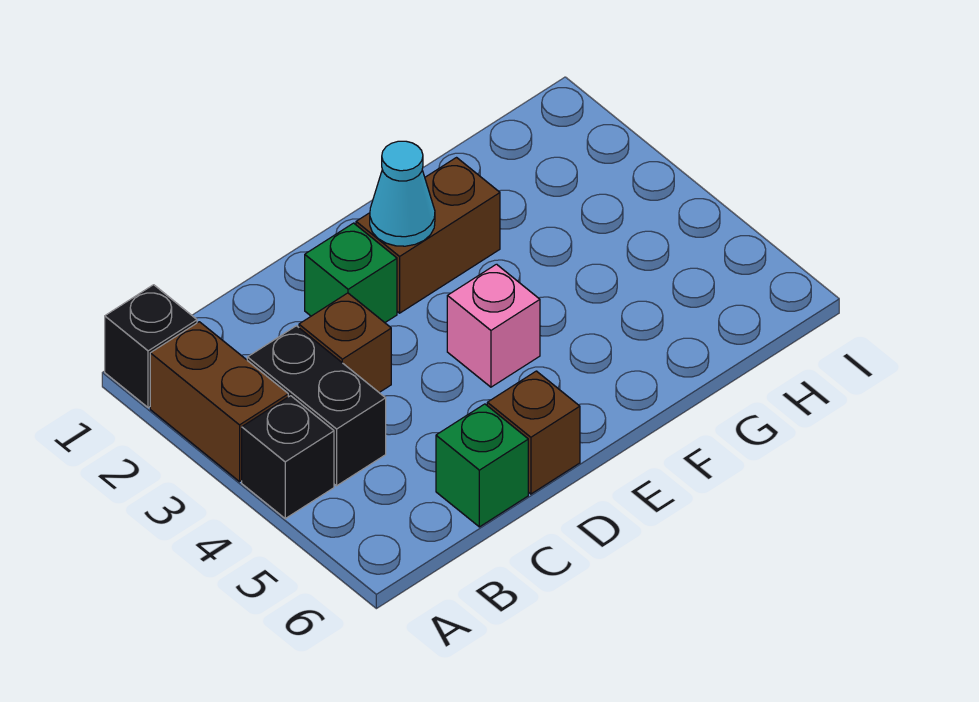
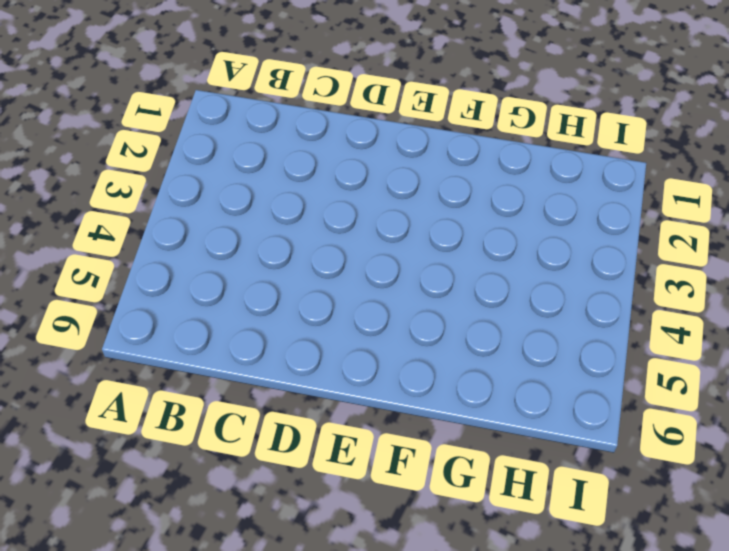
none -> black brick A1 level 1
none -> brown brick A2:A3 level 1

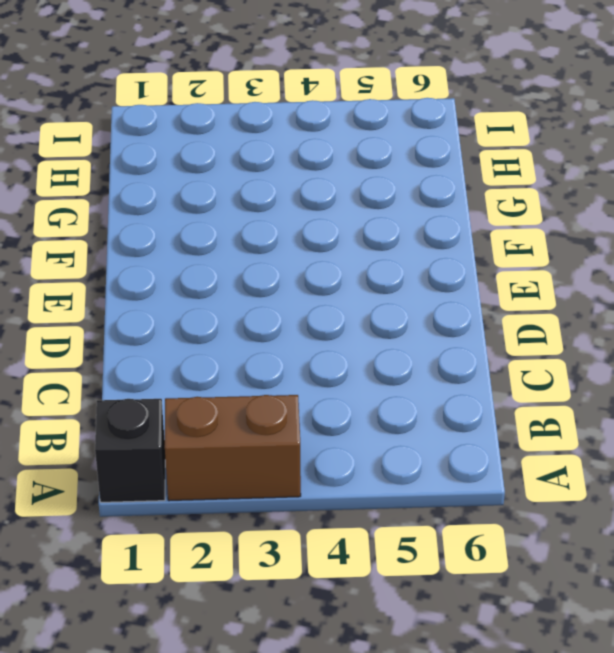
none -> black brick A4 level 1
none -> black brick B3:B4 level 1

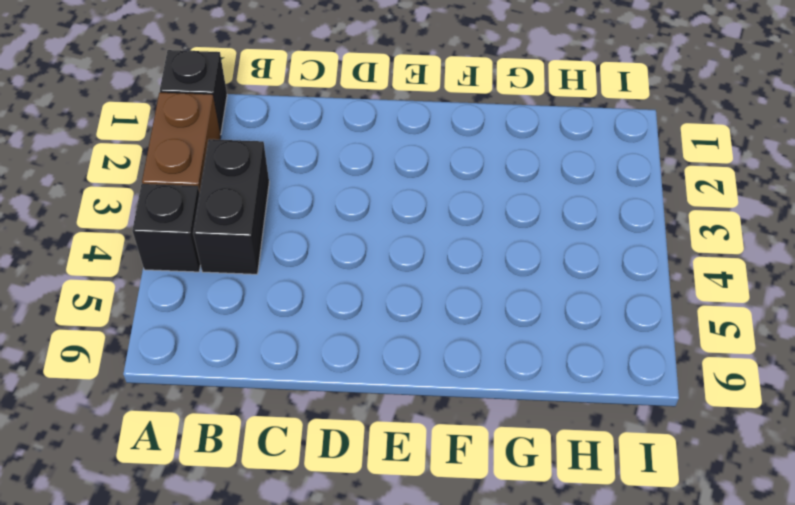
none -> brown brick C3 level 1
none -> green brick C6 level 1

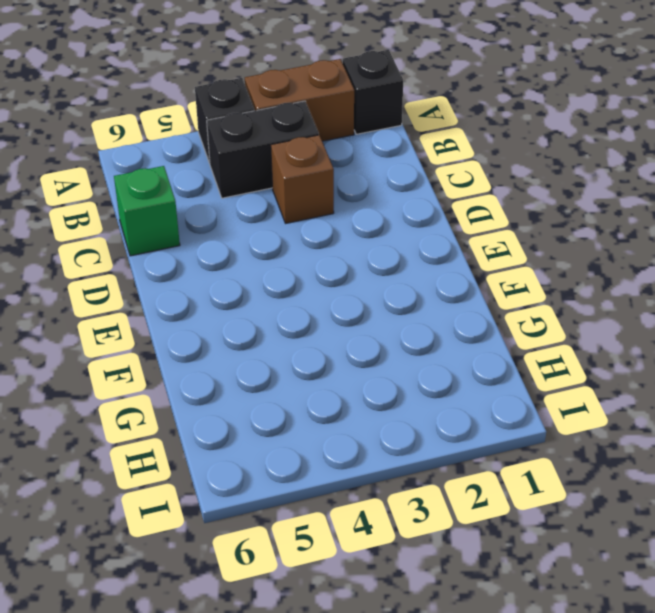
none -> green brick D2 level 1
none -> brown brick D6 level 1

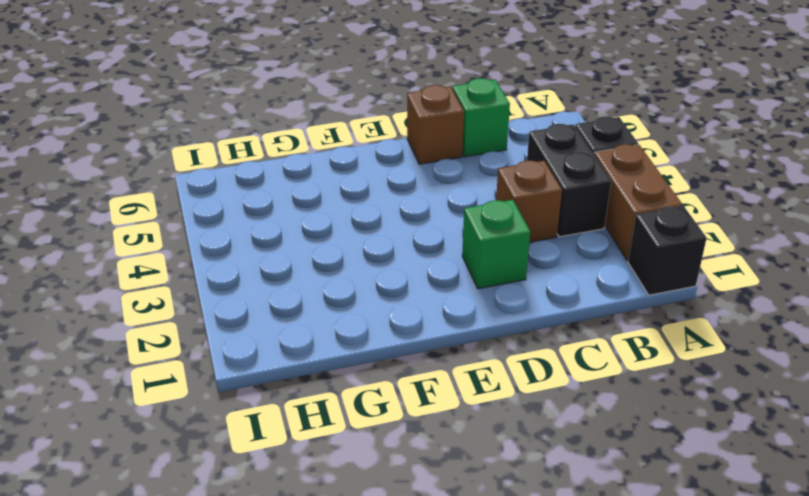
none -> brown brick E2:F2 level 1
none -> pink brick E4 level 1

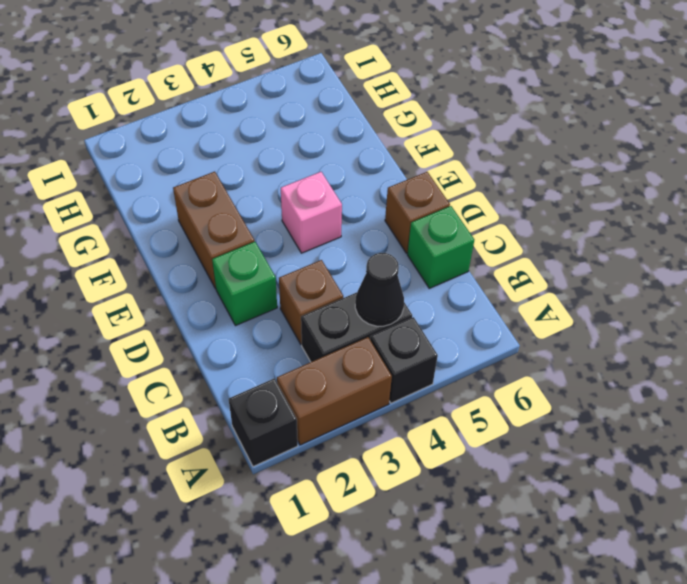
black cone B4 level 2 -> none
none -> cyan cone E2 level 2

